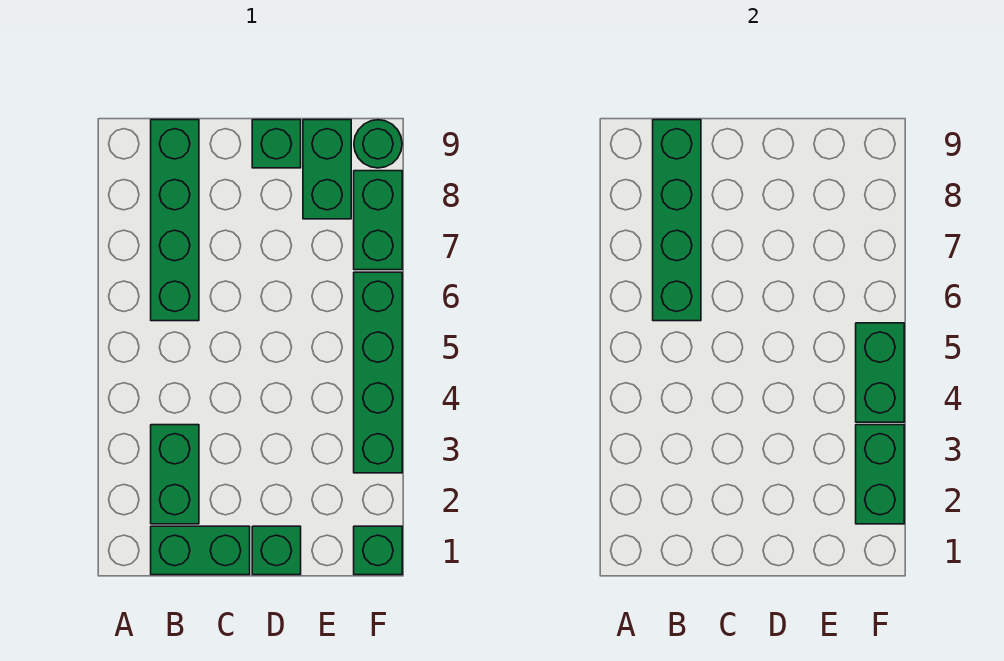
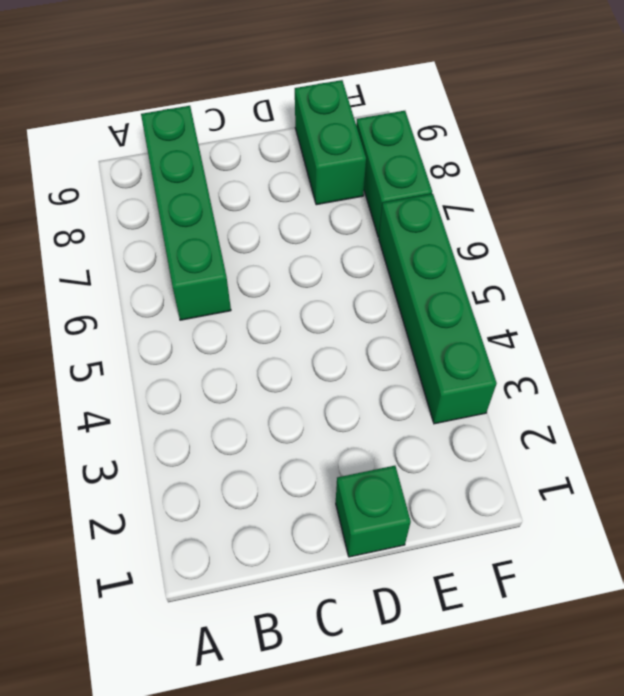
none -> green brick B1:C1 level 1
none -> green brick B2:B3 level 1
none -> green brick D9 level 1

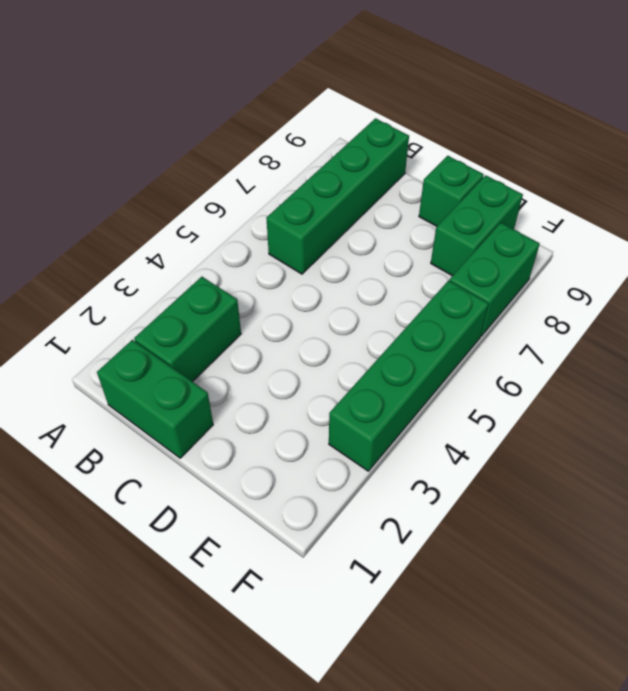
none -> green brick D1 level 1
none -> green brick F1 level 1
none -> green round brick F9 level 1

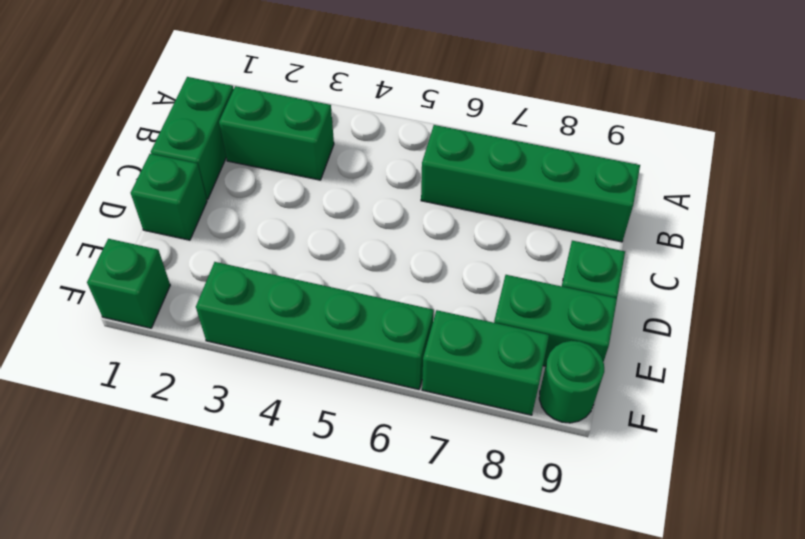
none -> green brick B6:B9 level 2
none -> green brick F2:F3 level 2
none -> green brick F4:F5 level 2

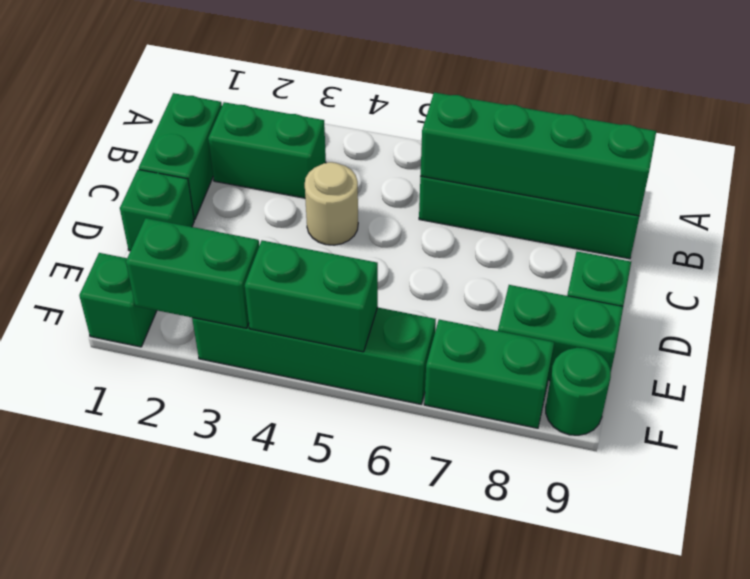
tan round brick C4 level 1 -> none

